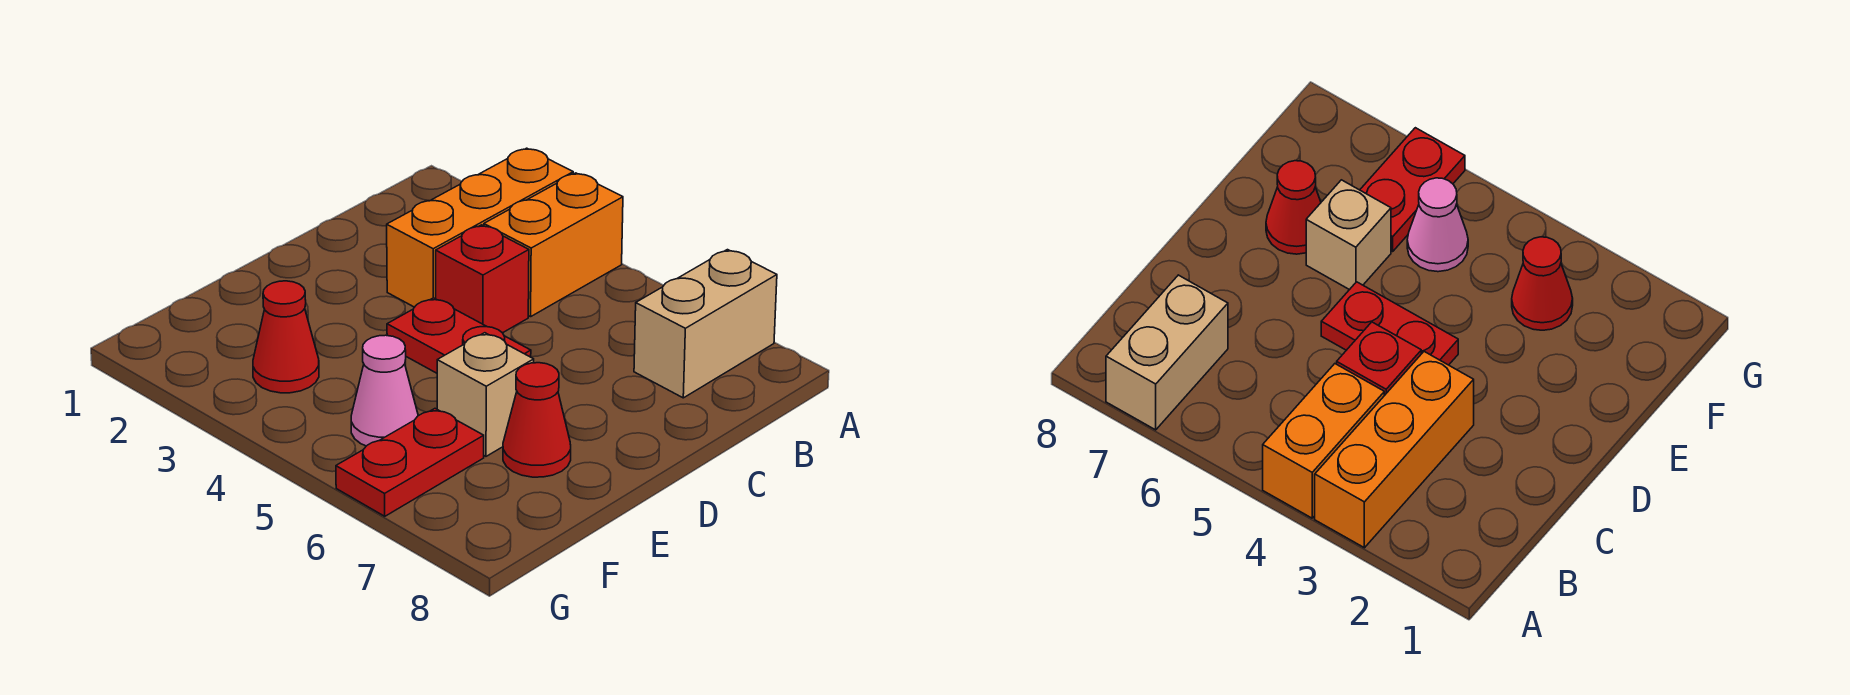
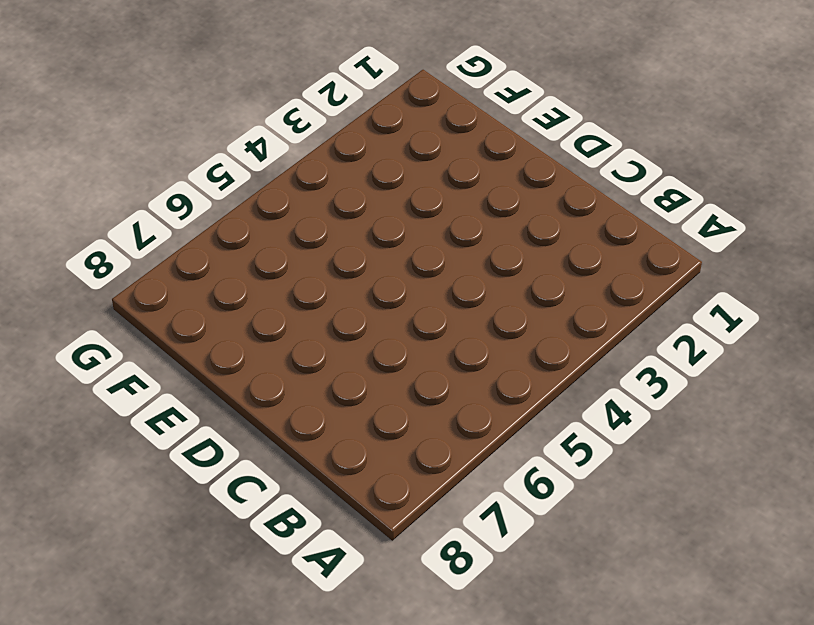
none -> orange brick A3:C3 level 1
none -> orange brick A4:B4 level 1

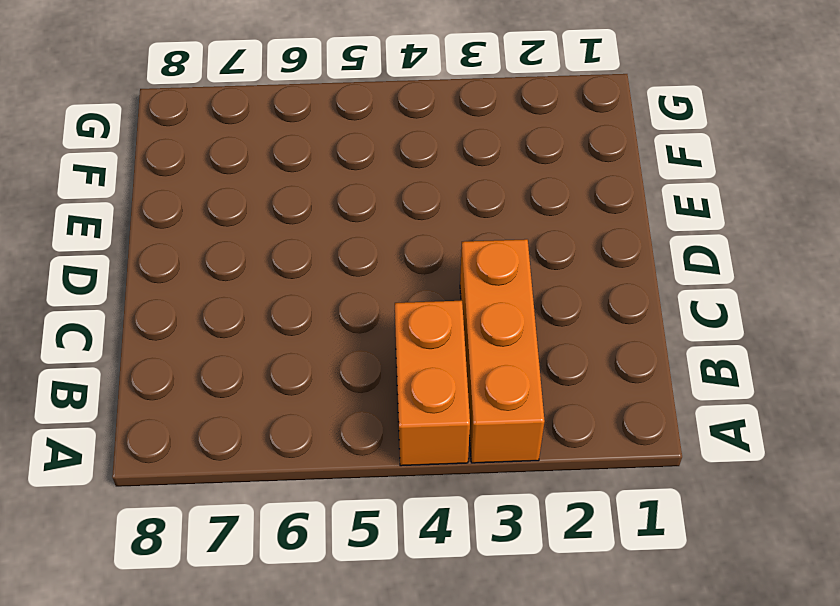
none -> tan brick A7:B7 level 1
none -> red brick C4 level 1

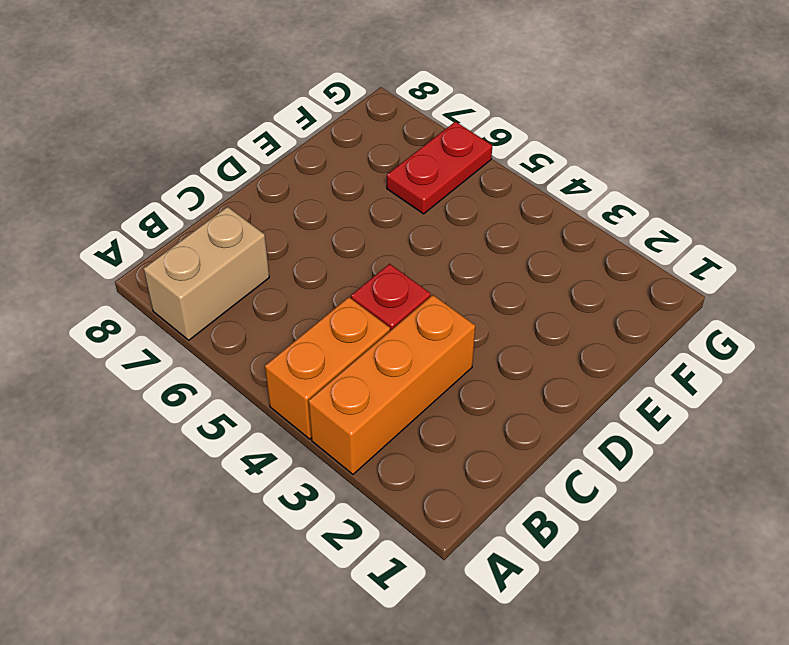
none -> red plate D4:D5 level 1
none -> tan brick E6 level 1

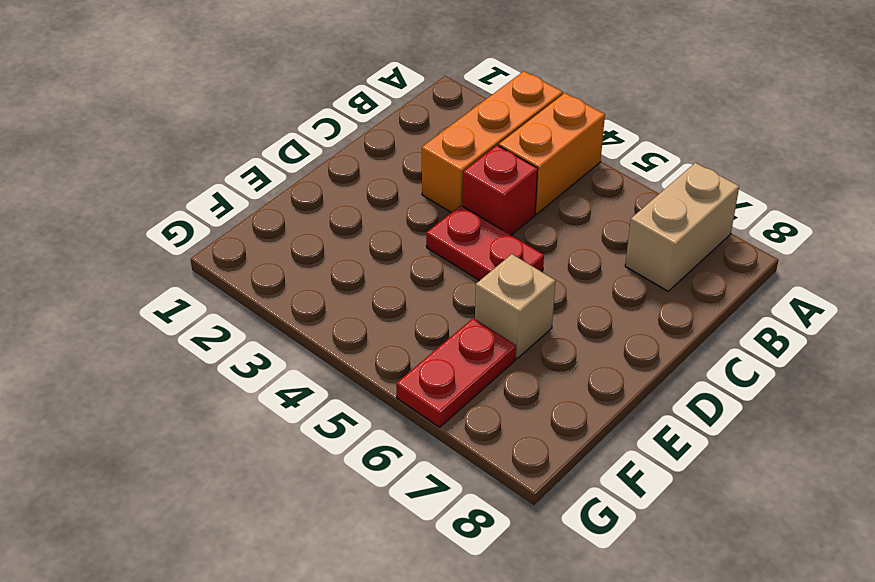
none -> red cone E7 level 1
none -> red cone F3 level 1

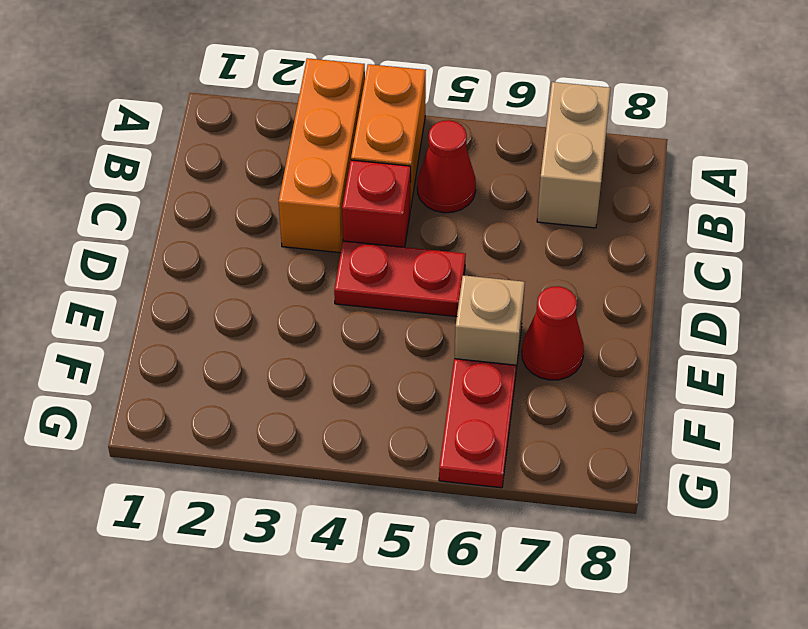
red cone B5 level 1 -> red cone F3 level 1
none -> pink cone F5 level 1

